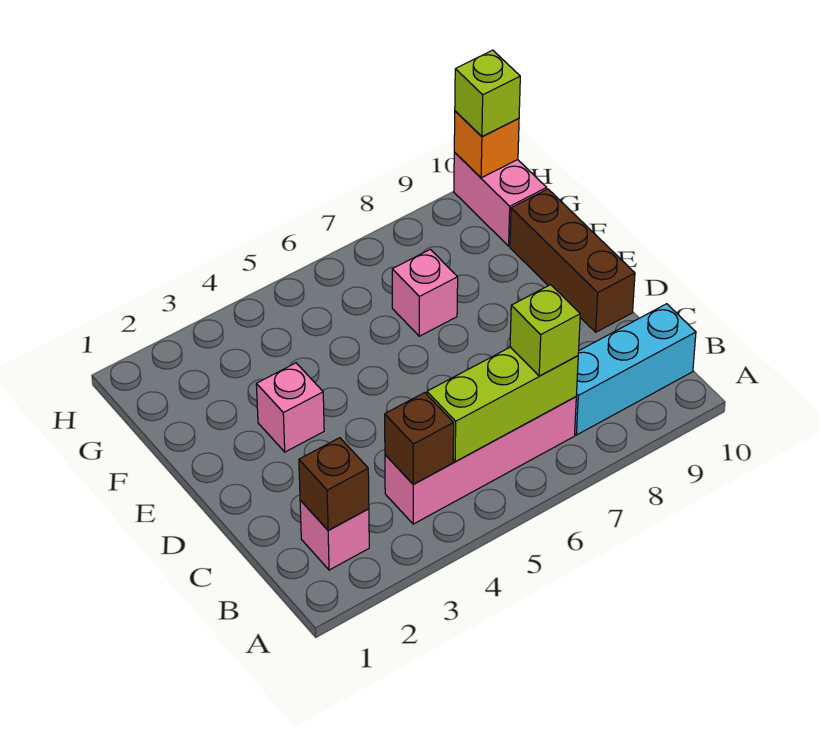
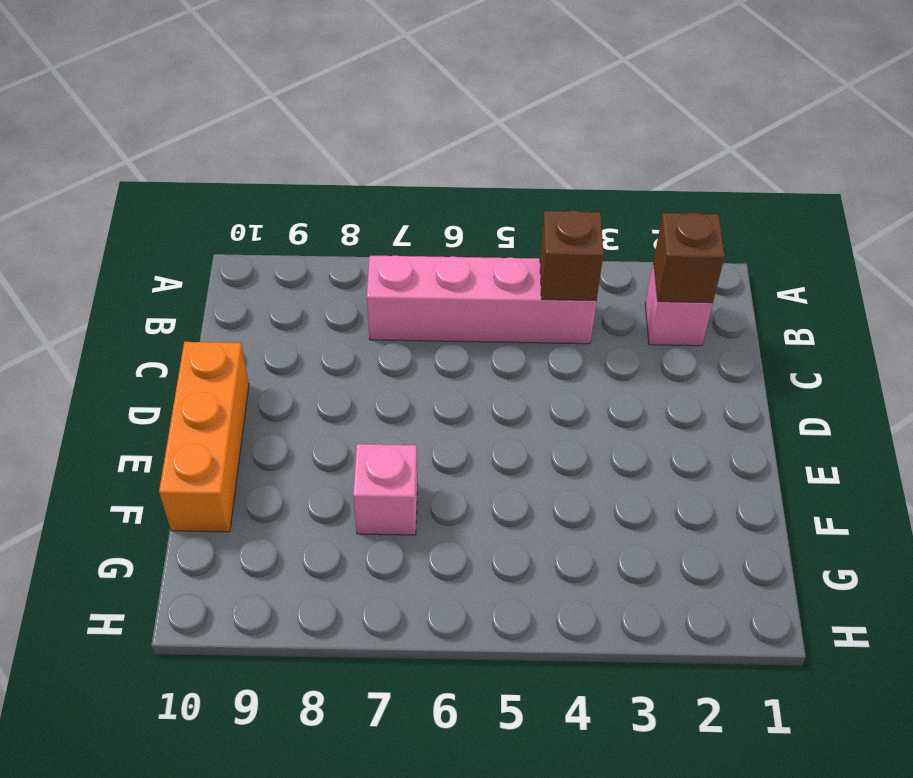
orange brick D10:F10 level 1 -> brown brick D10:F10 level 1
none -> cyan brick B8:B10 level 1
none -> pink brick E3 level 1
none -> pink brick G10:H10 level 1

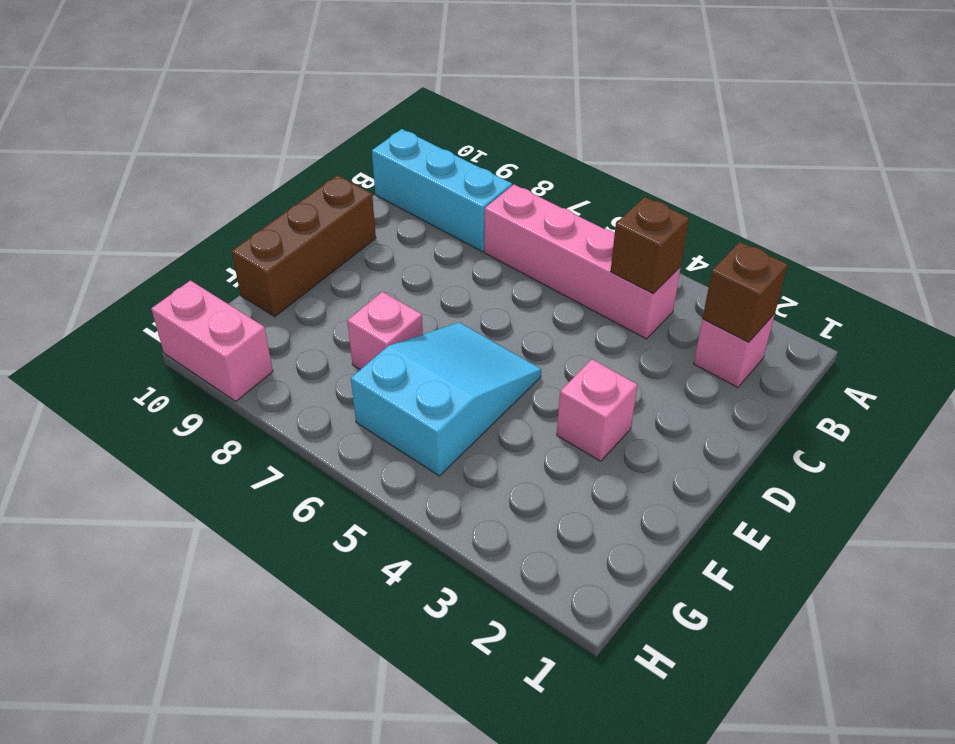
cyan slope E5:G6 level 1 top G -> none
pink brick H9:H10 level 1 -> pink brick G10:H10 level 1
none -> lime brick B5:B7 level 2
none -> orange brick H10 level 2
none -> lime brick B7 level 3

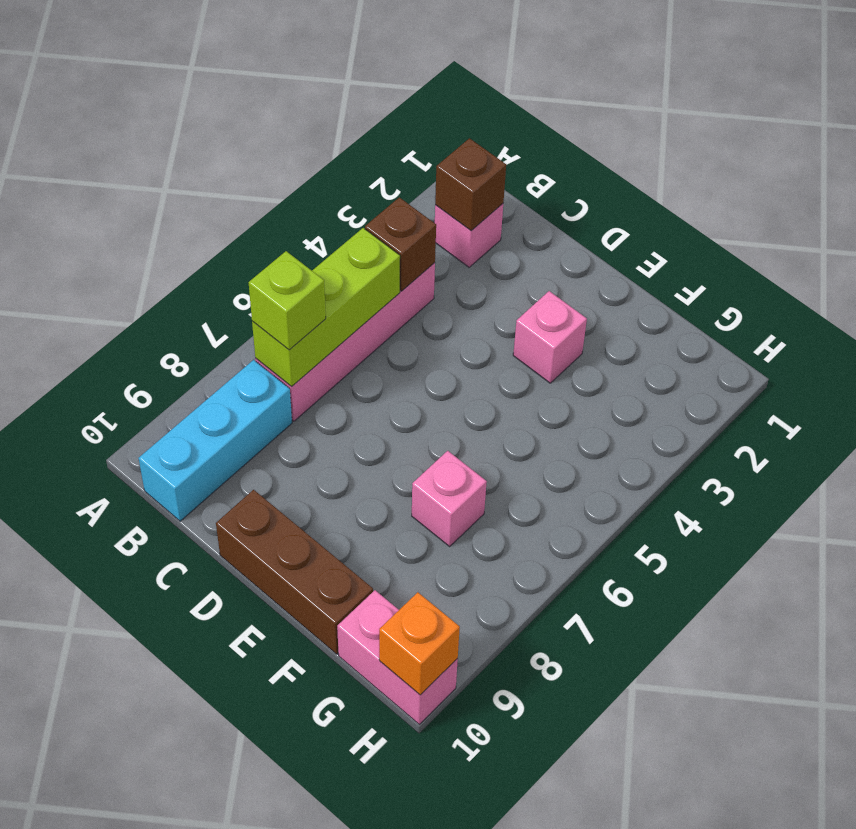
none -> lime brick H10 level 3

